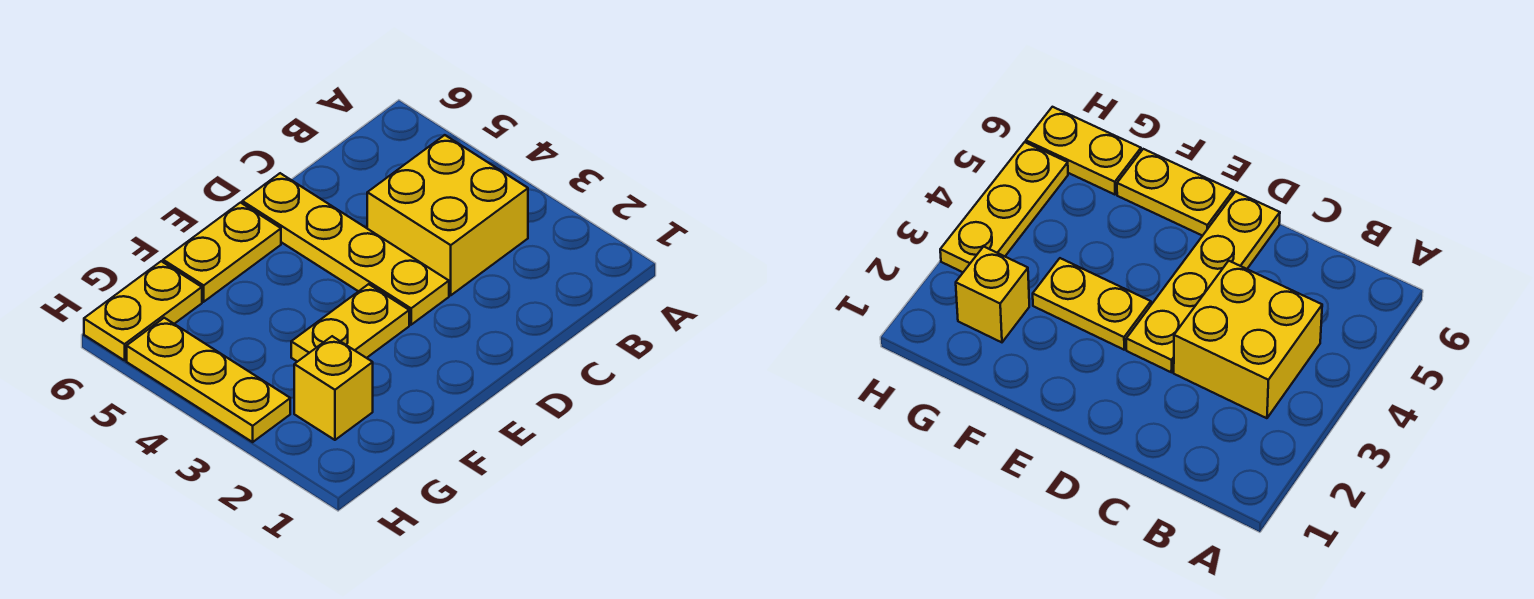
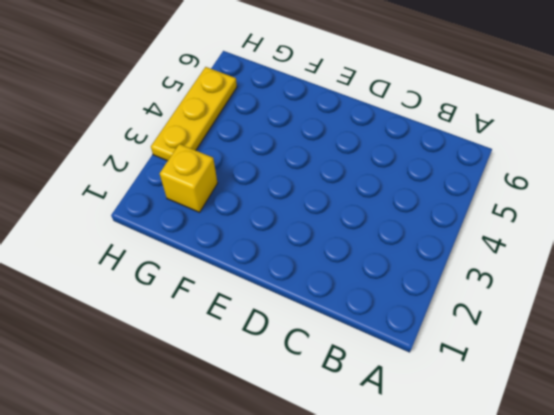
none -> yellow brick B3:C4 level 1
none -> yellow plate D3:D6 level 1

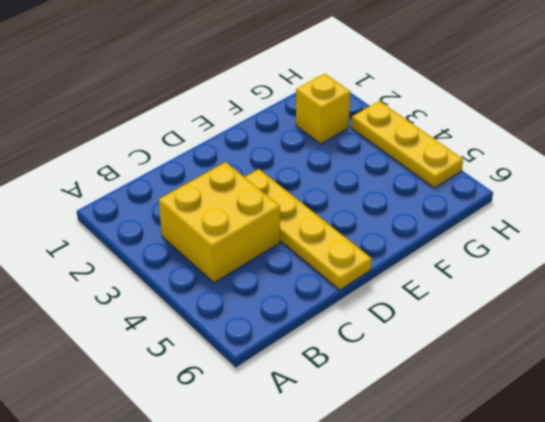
none -> yellow plate E3:F3 level 1
none -> yellow plate E6:F6 level 1

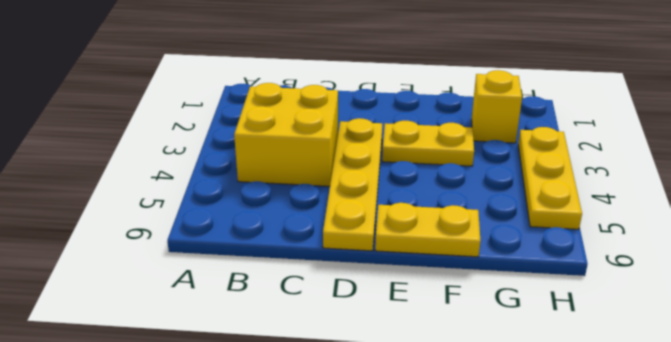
none -> yellow plate G6:H6 level 1

